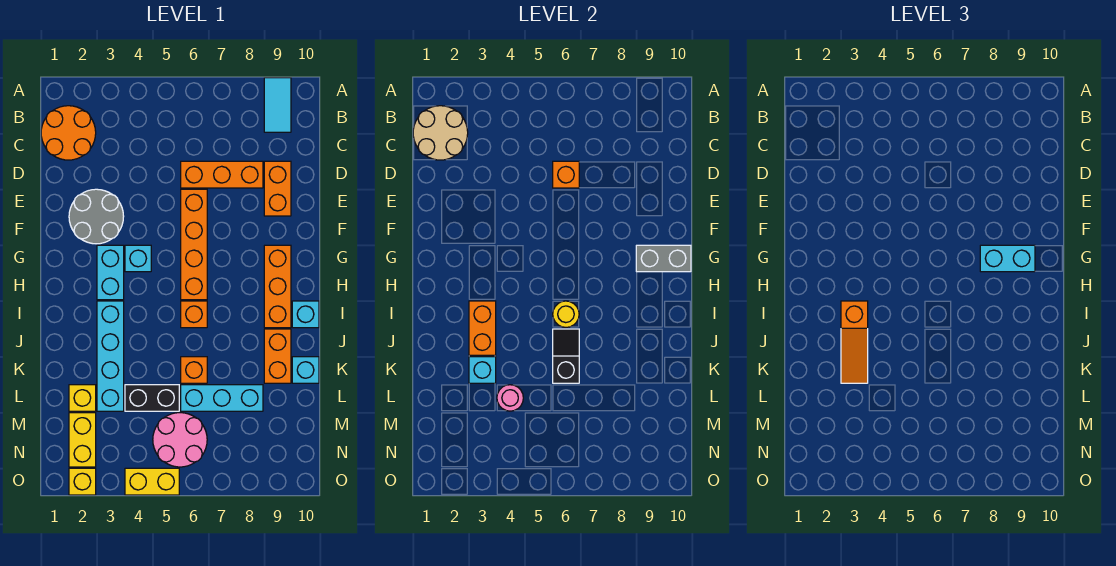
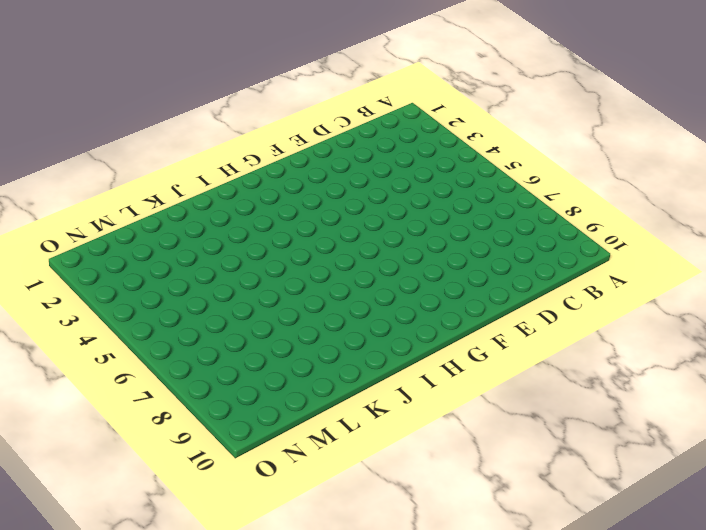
none -> cyan tile A9:B9 level 1
none -> orange round brick B1:C2 level 1
none -> orange brick D6:D8 level 1
none -> orange brick D9:E9 level 1

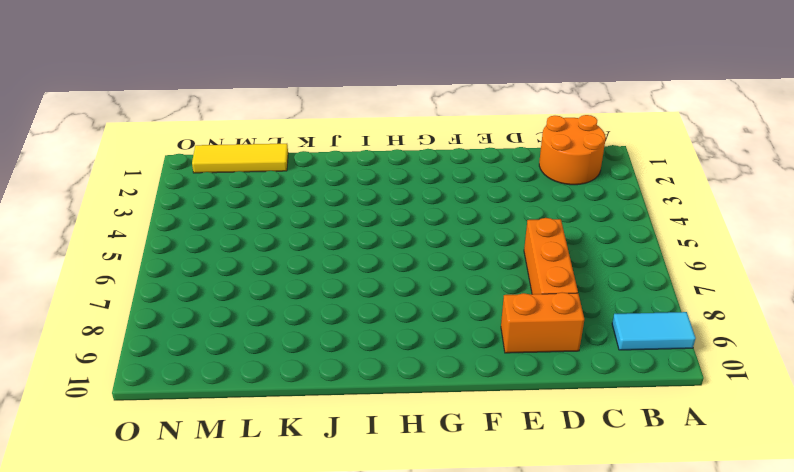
yellow tile L1:N1 level 1 -> none
none -> grey round brick E2:F3 level 1
none -> orange brick E6:H6 level 1
none -> cyan brick G3:H3 level 1
none -> cyan brick G4 level 1

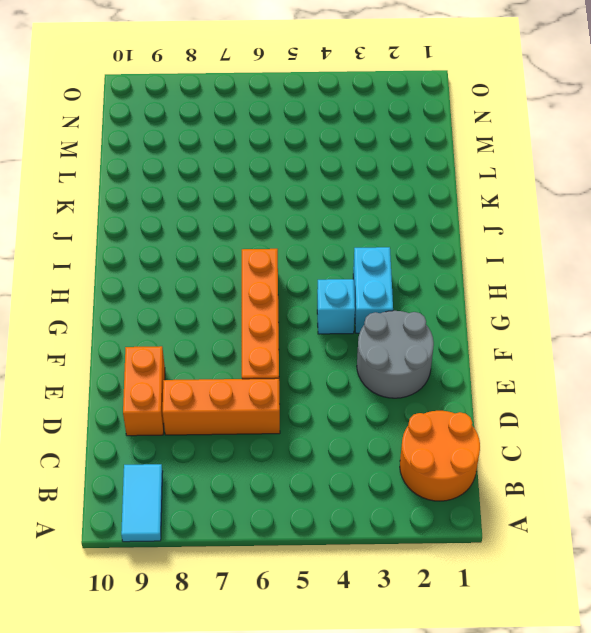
none -> orange brick G9:I9 level 1
none -> cyan brick I3:L3 level 1
none -> orange brick I6 level 1
none -> cyan brick I10 level 1

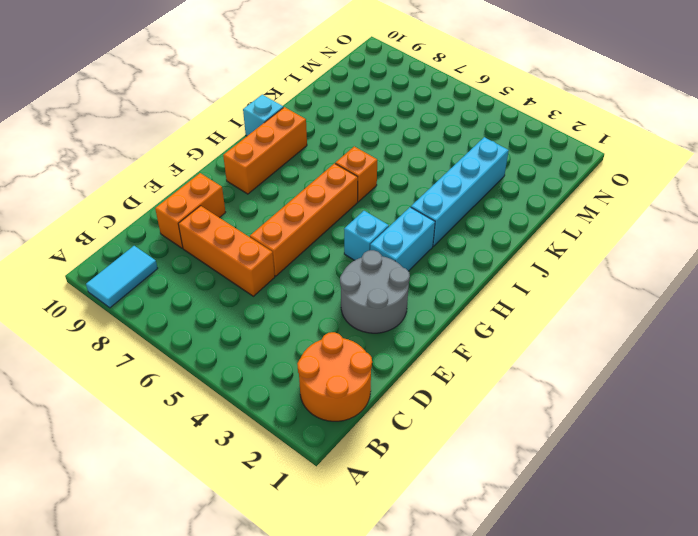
none -> orange brick J9:K9 level 1
none -> orange brick K6 level 1
none -> cyan brick K10 level 1
none -> yellow brick L2 level 1

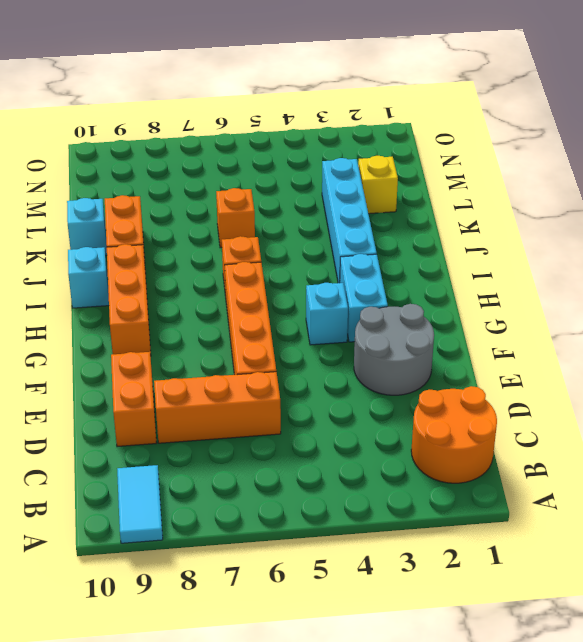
none -> black brick L4:L5 level 1
none -> cyan brick L6:L8 level 1
none -> yellow brick M2:N2 level 1
none -> pink round brick M5:N6 level 1

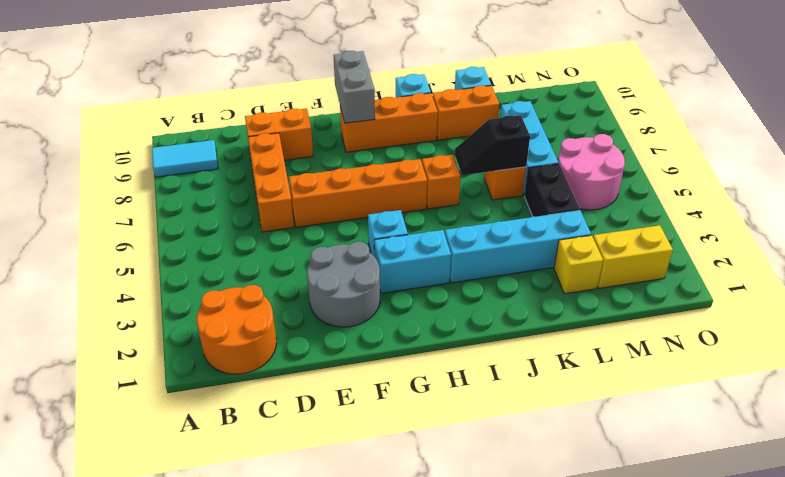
none -> yellow brick O2 level 1
none -> yellow brick O4:O5 level 1
none -> tan round brick B1:C2 level 2
none -> orange brick D6 level 2

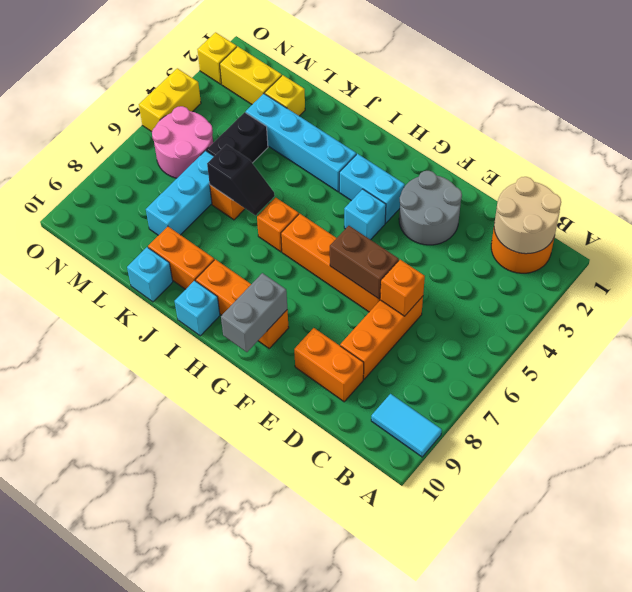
brown brick E6:F6 level 2 -> none
none -> orange brick I3:J3 level 2
none -> yellow round brick I6 level 2
none -> cyan brick K3 level 2
none -> pink round brick L4 level 2

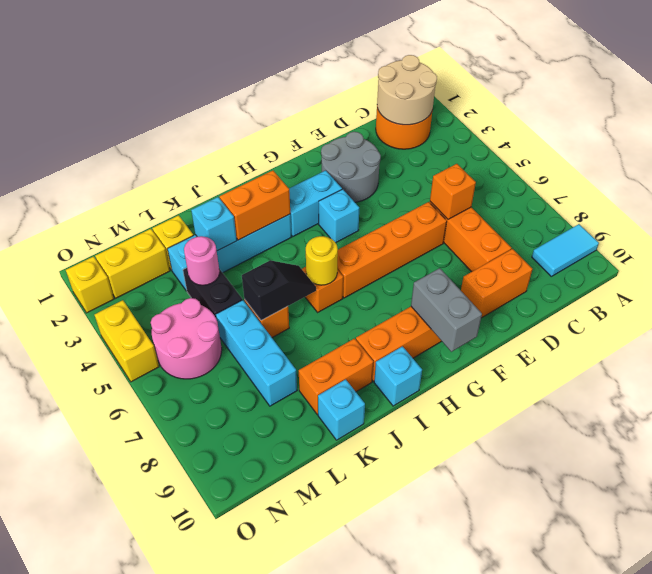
none -> cyan brick G8:G9 level 3
none -> orange slope I3:K3 level 3 top I

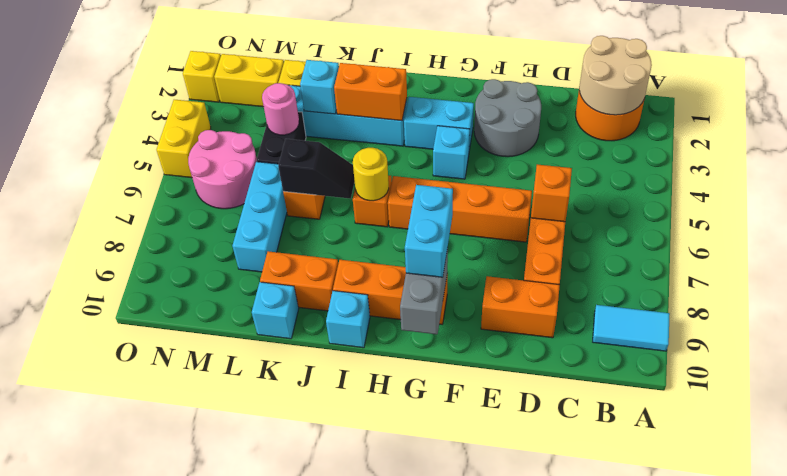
none -> orange slope I3:K3 level 3 top I

